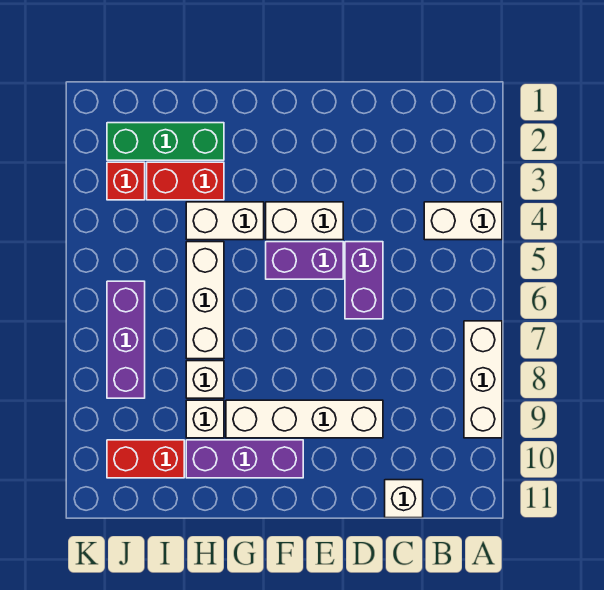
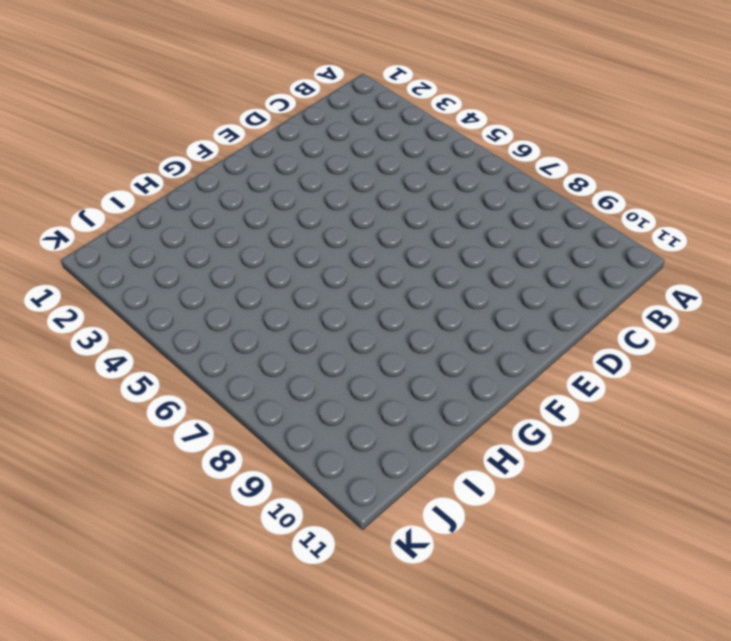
none -> white brick A4:B4 level 1
none -> white brick A7:A9 level 1
none -> white brick C11 level 1

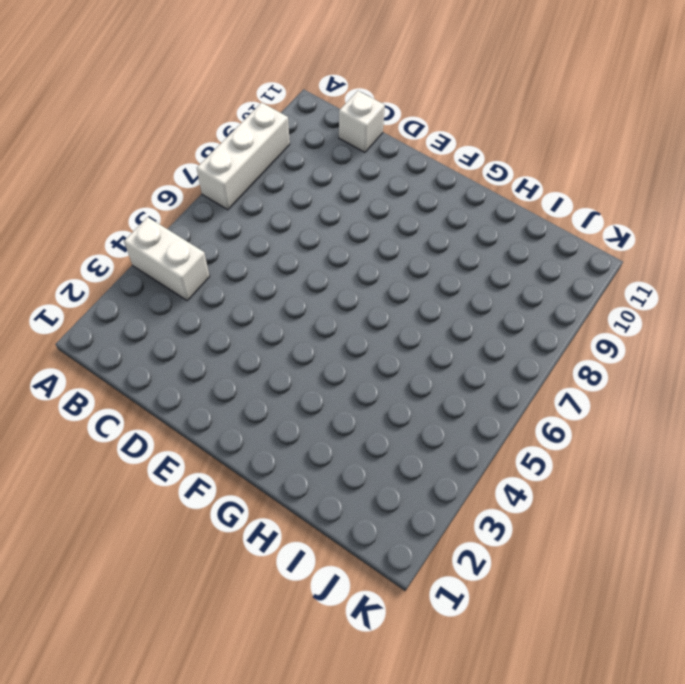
none -> purple brick D5:D6 level 1
none -> white brick D9:G9 level 1
none -> white brick E4:F4 level 1

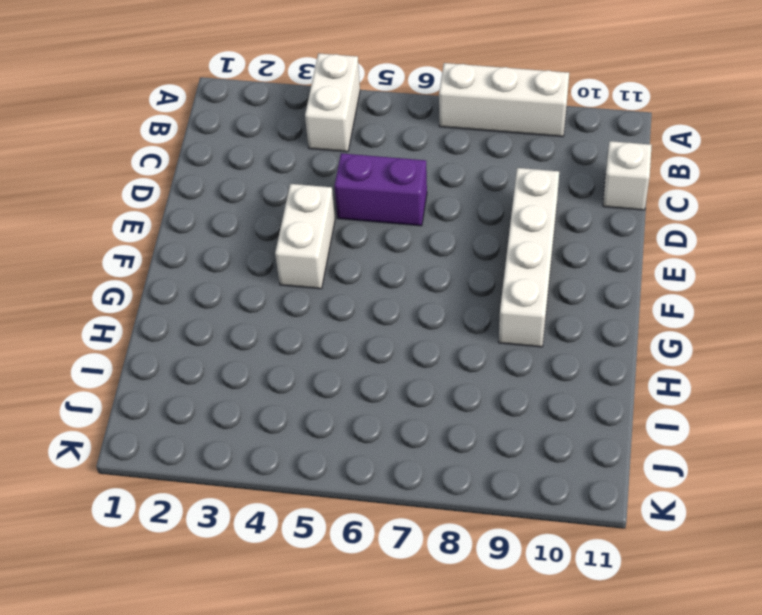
none -> purple brick E5:F5 level 1
none -> purple brick F10:H10 level 1
none -> white brick G4:H4 level 1

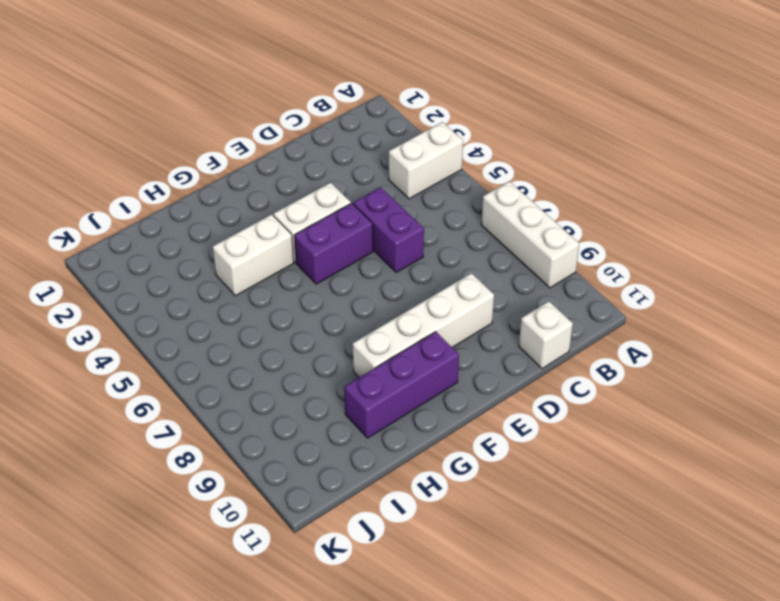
none -> green brick H2:J2 level 1
none -> red brick H3:I3 level 1
none -> white brick H5:H7 level 1

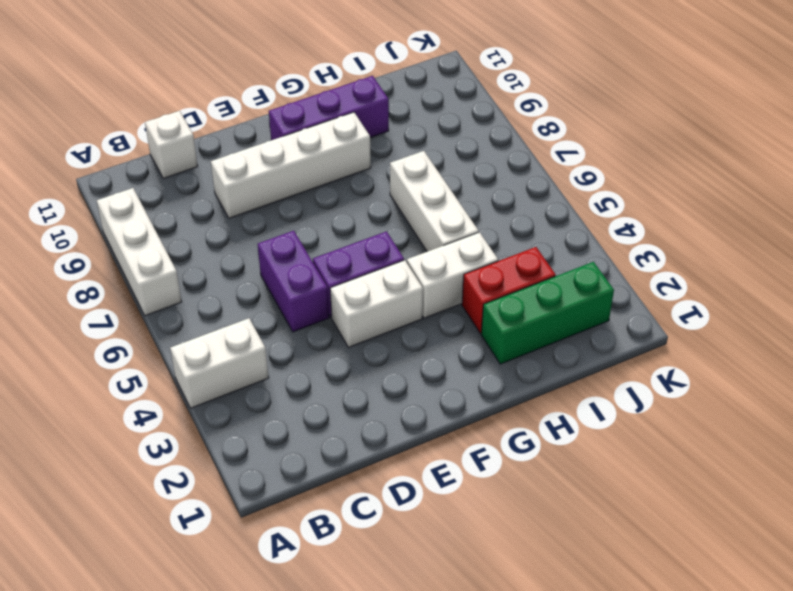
none -> white brick H8 level 1
none -> white brick H9 level 1
none -> red brick I10:J10 level 1

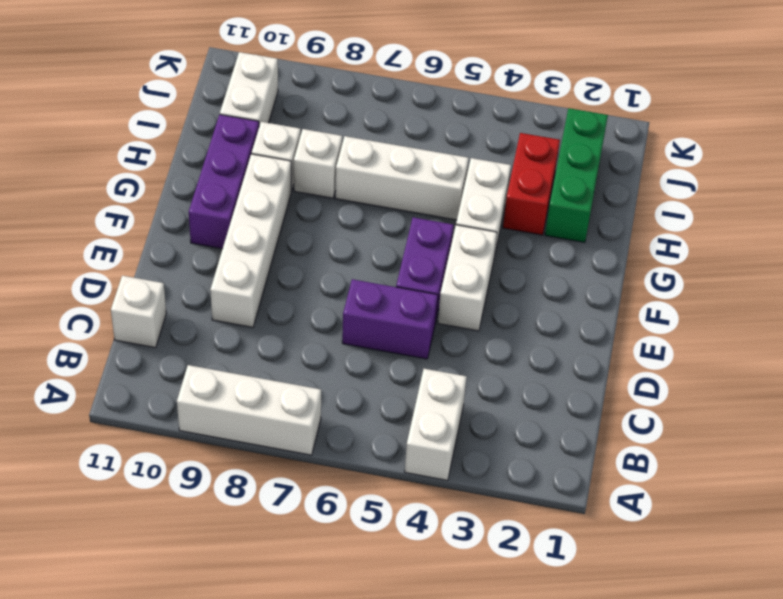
white brick I10:J10 level 1 -> red brick I10:J10 level 1
none -> red brick J3 level 1
none -> purple brick J6:J8 level 1

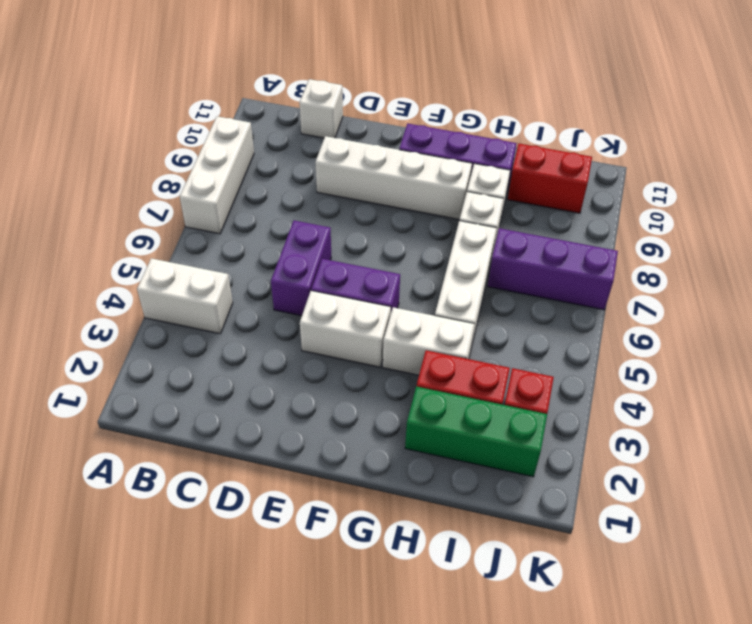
purple brick I7:K7 level 1 -> purple brick J6:J8 level 1

